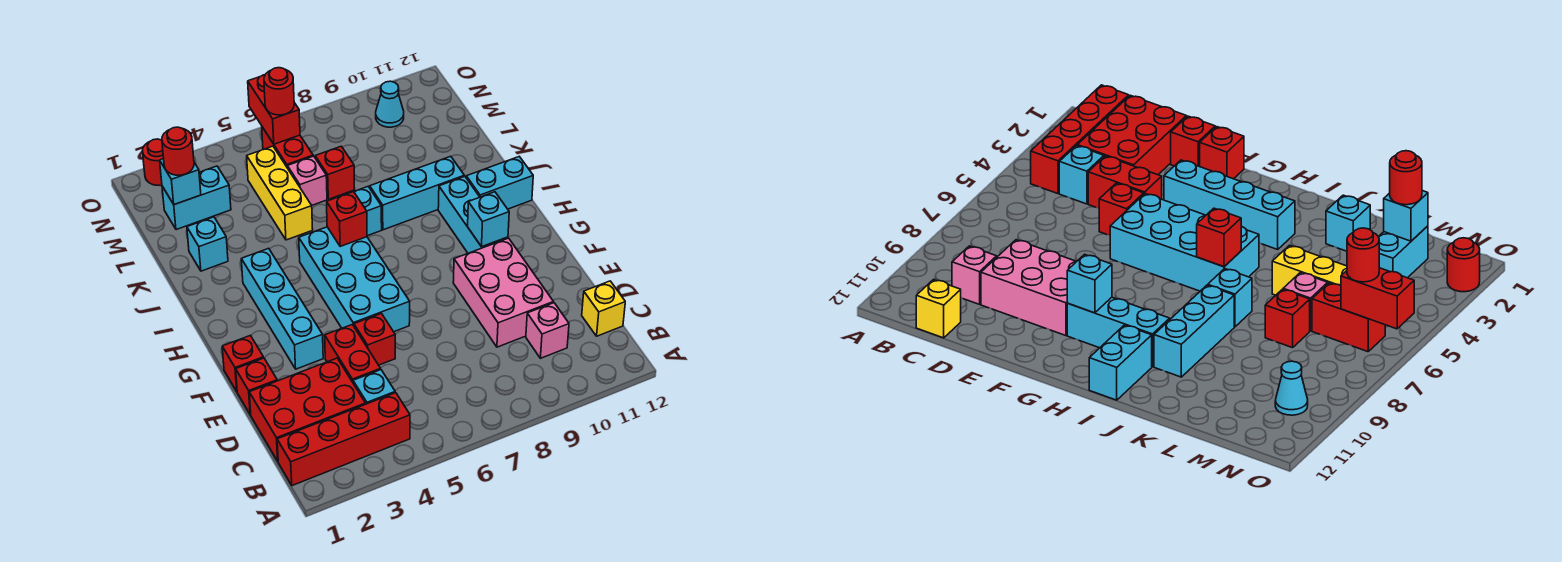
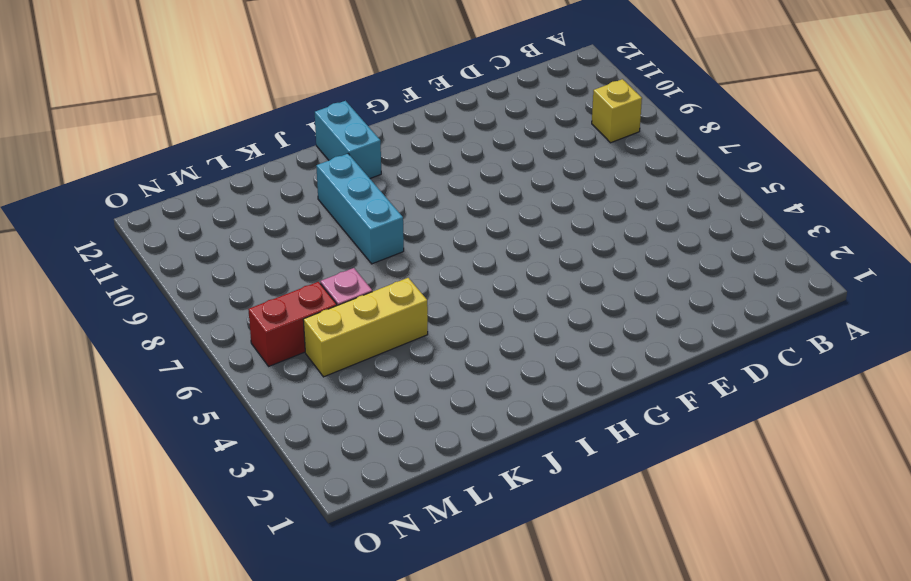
yellow brick B9 level 1 -> yellow brick C12 level 1
none -> red brick B1:B4 level 1
none -> red brick C1:D3 level 1
none -> cyan brick C4 level 1
none -> pink brick C10 level 1

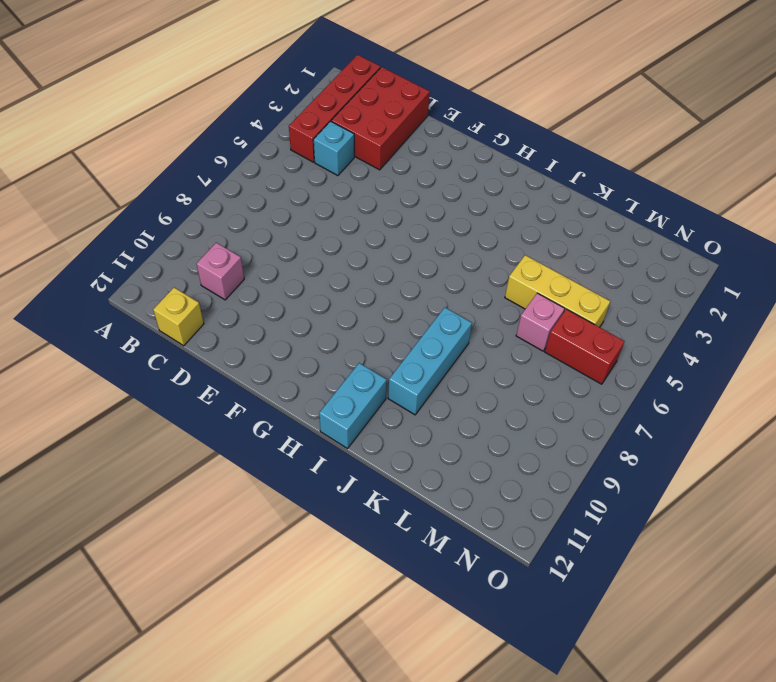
none -> red brick D4:E4 level 1
none -> pink brick D9:F10 level 1
none -> red brick E1 level 1
none -> red brick E5 level 1

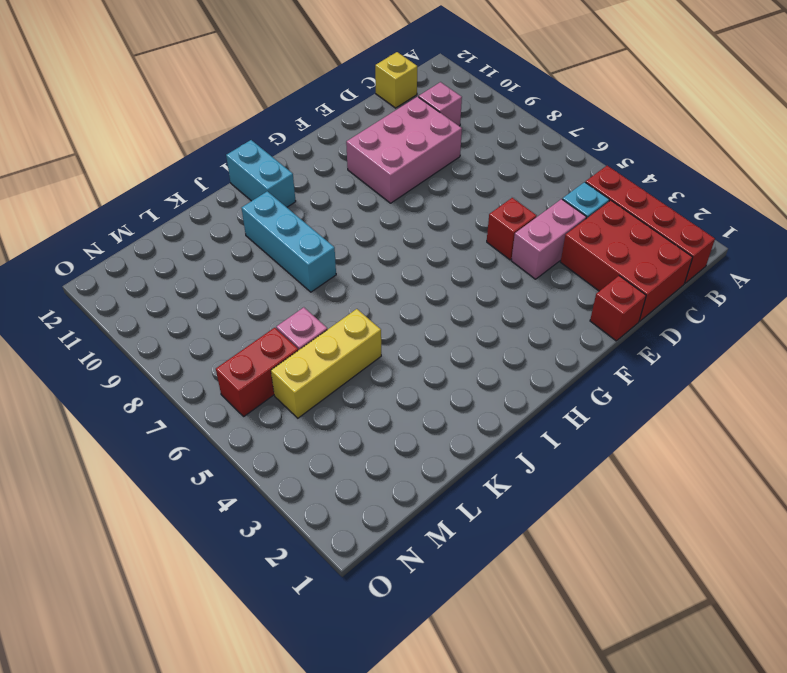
pink brick D4:E4 level 1 -> red brick D4:E4 level 1
none -> red brick F1 level 1
none -> cyan brick F3:I3 level 1
none -> cyan brick F5:I6 level 1
none -> cyan brick G10:I10 level 1

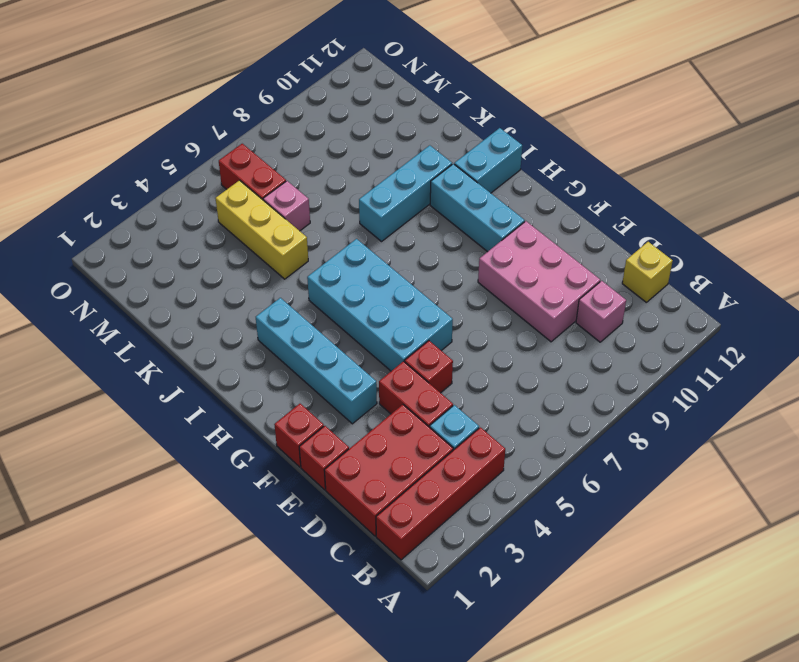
none -> cyan brick J7 level 1
none -> cyan brick K2 level 1
none -> red brick L7 level 1
none -> cyan brick M2:M3 level 1

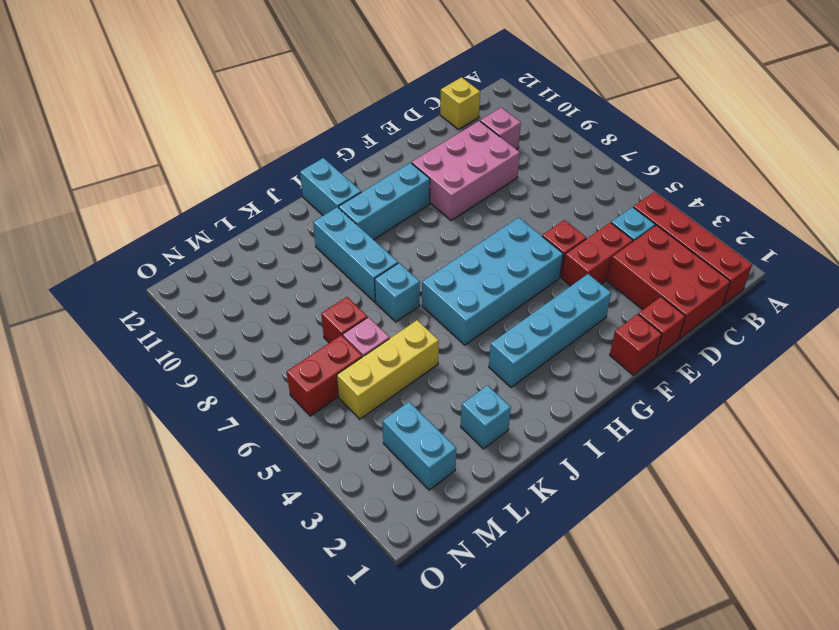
none -> cyan cone N10 level 1
none -> red round brick O2 level 1
none -> cyan brick G10 level 2
none -> red brick I6 level 2

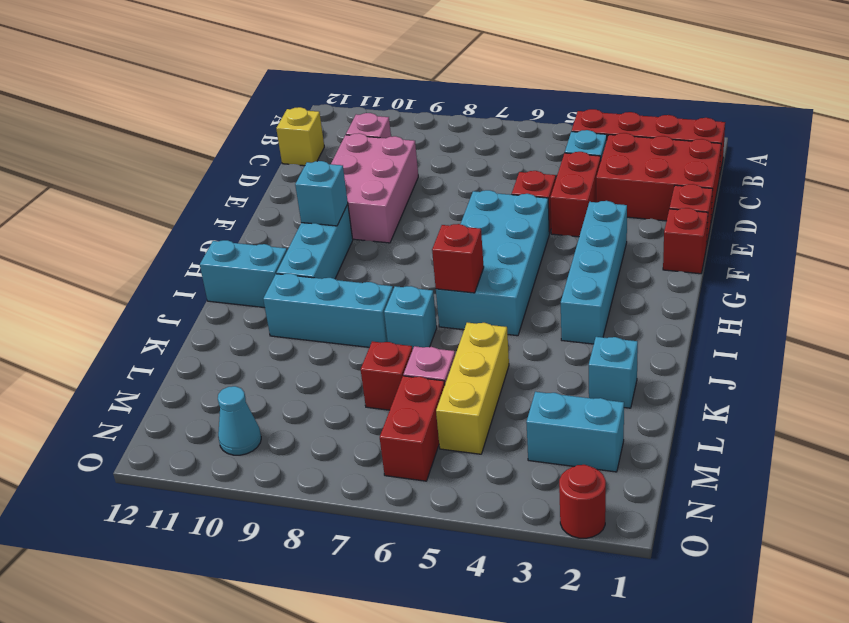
none -> cyan brick M2 level 2
none -> red brick N6:O6 level 2
none -> red round brick M2 level 3
none -> red round brick N6 level 3

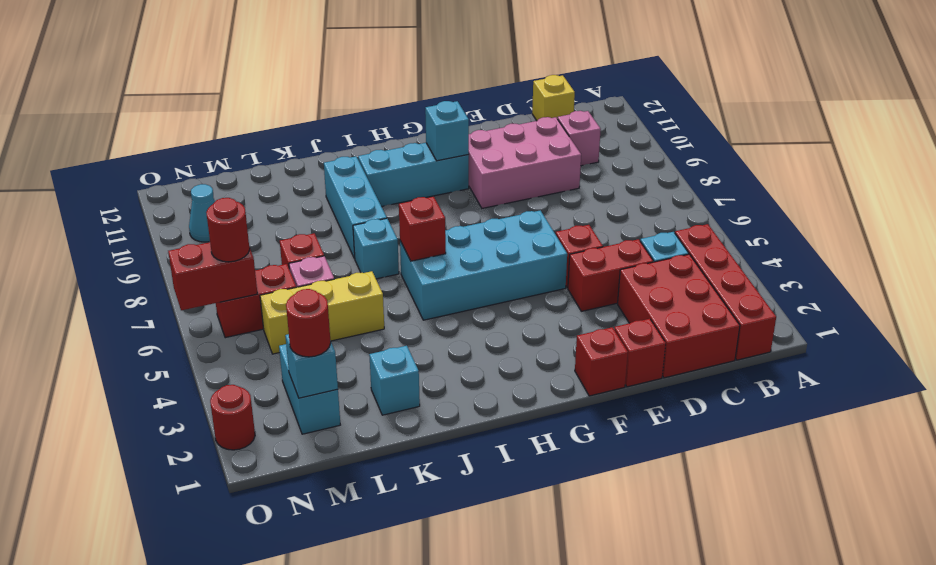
none -> cyan brick F3:I3 level 1
none -> cyan brick I11:I12 level 1

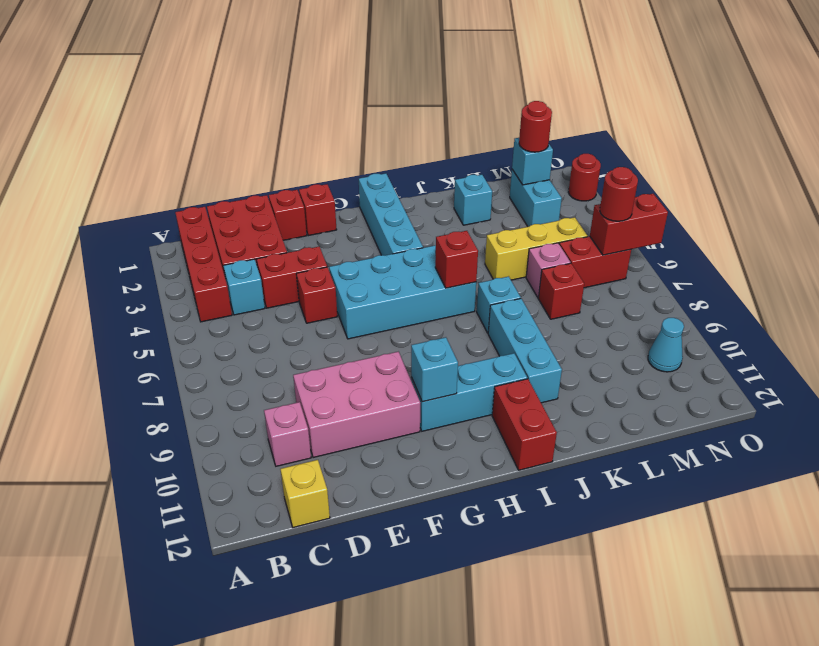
cyan brick H1:H4 level 1 -> cyan brick F3:I3 level 1
red brick I11:I12 level 1 -> cyan brick I11:I12 level 1

